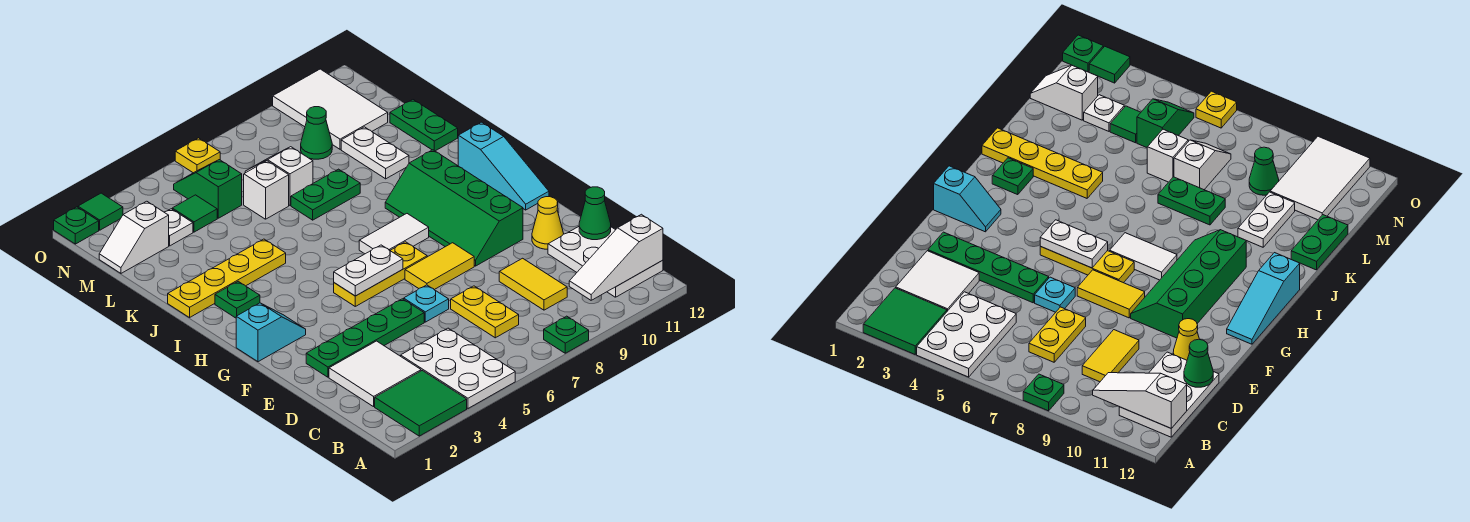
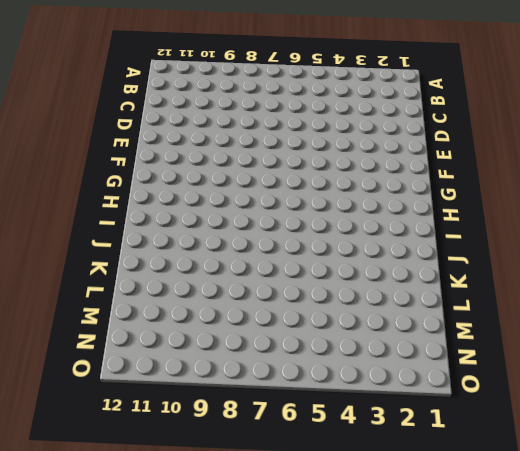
none -> green tile A2:B3 level 1
none -> white plate A4:C5 level 1
none -> green plate A8 level 1
none -> white plate B11:D12 level 1

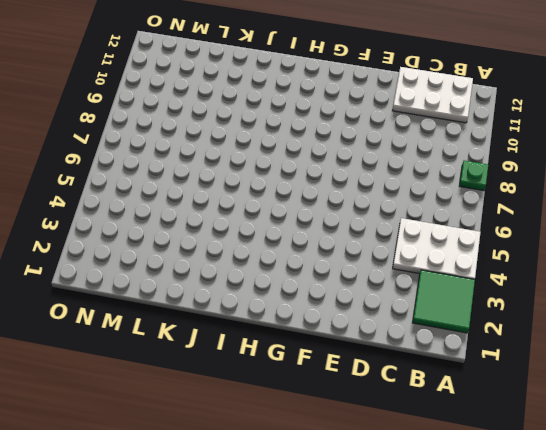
none -> white tile C2:D3 level 1
none -> yellow plate C7:D7 level 1
none -> yellow tile C9:D9 level 1
none -> green plate E2:E5 level 1

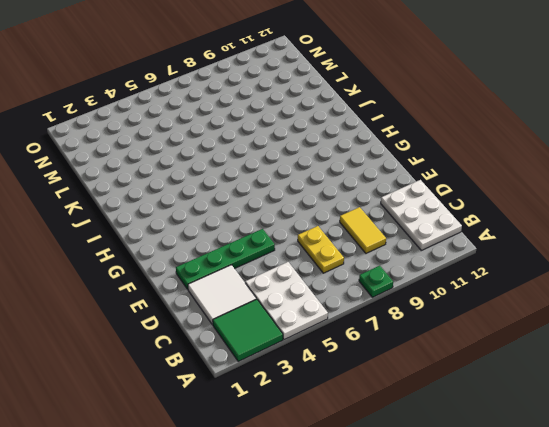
none -> cyan plate E6 level 1
none -> yellow cone E11 level 1
none -> yellow tile F7:F8 level 1
none -> green slope F9:I10 level 1 top 10

